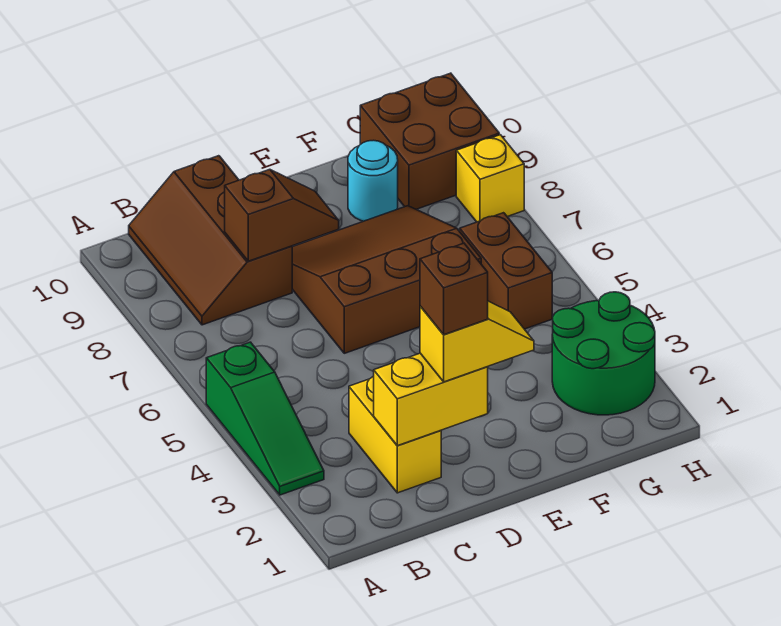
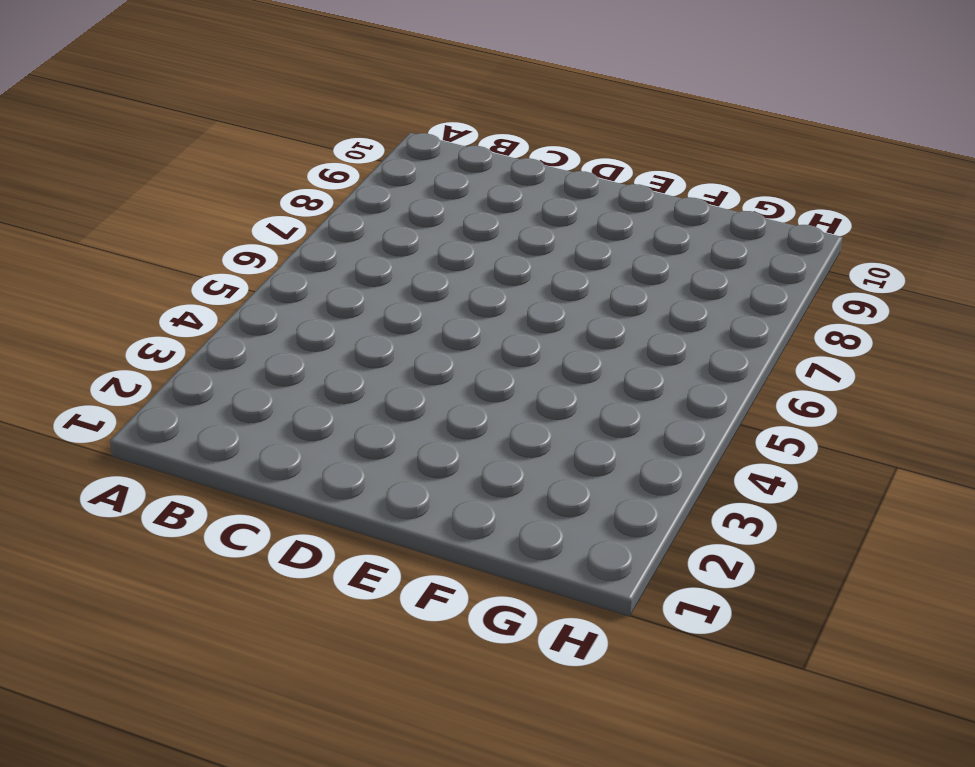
none -> green slope A3:A5 level 1 top 5
none -> brown slope B8:C10 level 1 top C
none -> yellow brick C2:C3 level 1

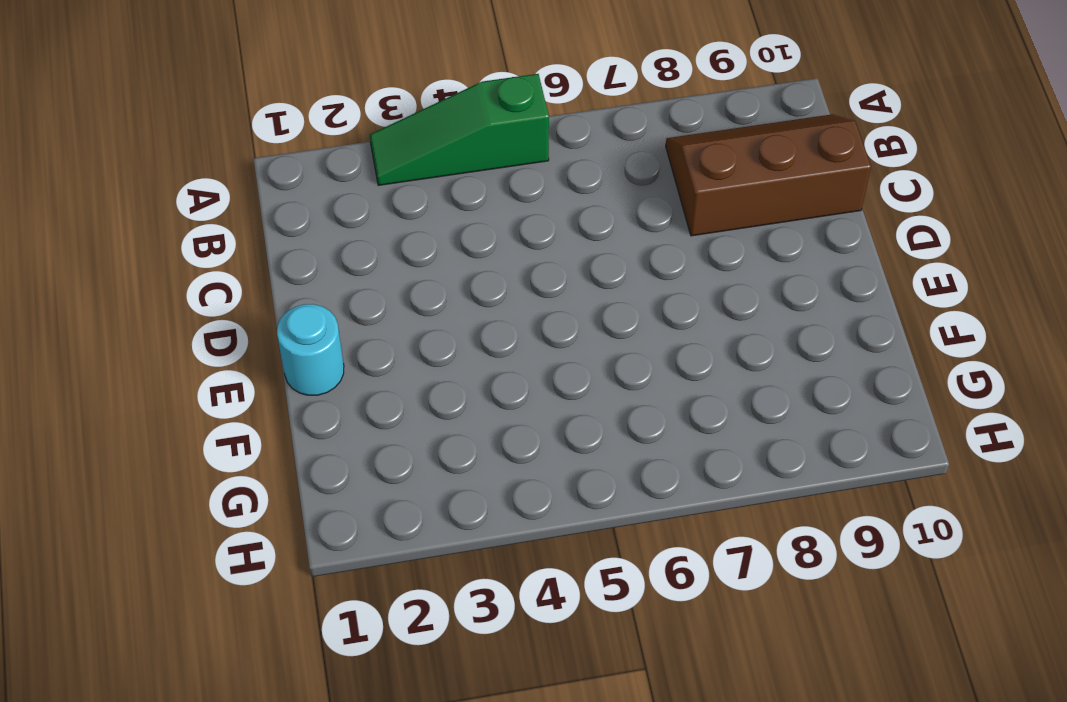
cyan round brick E1 level 1 -> cyan round brick F9 level 1
none -> yellow brick C2:C3 level 1
none -> brown slope D6:F8 level 1 top 6
none -> green round brick G2:H3 level 1

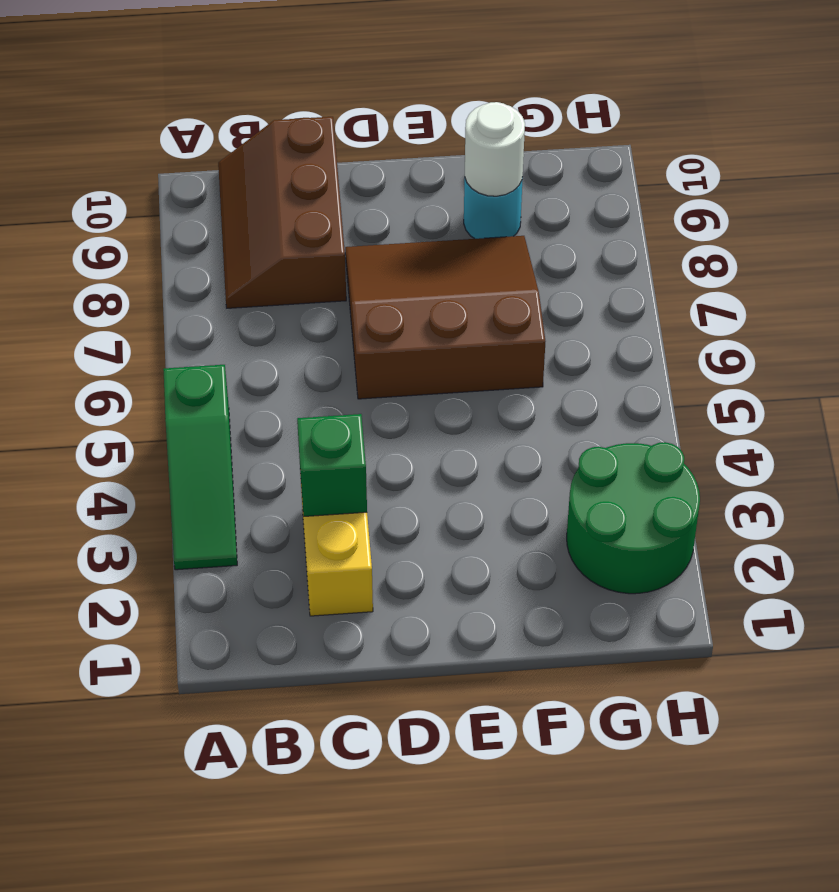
green brick C3 level 2 -> none
white round brick F9 level 2 -> none
none -> brown brick G5:G6 level 1
none -> brown brick G9:H10 level 1
none -> yellow brick H8 level 1

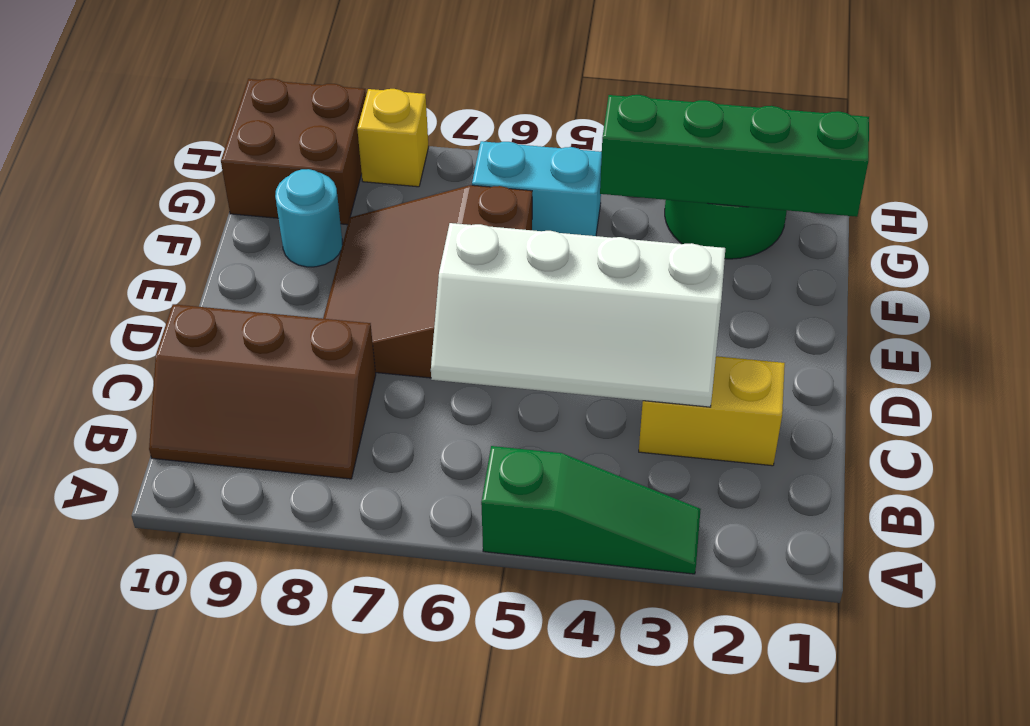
white slope C3:D6 level 2 top D -> none
green brick G1:G4 level 2 -> none
cyan brick G5:G6 level 1 -> brown brick G5:G6 level 1
none -> yellow brick C2:D2 level 2
none -> brown slope C8:D8 level 2 top C
none -> yellow slope D2:E2 level 3 top D

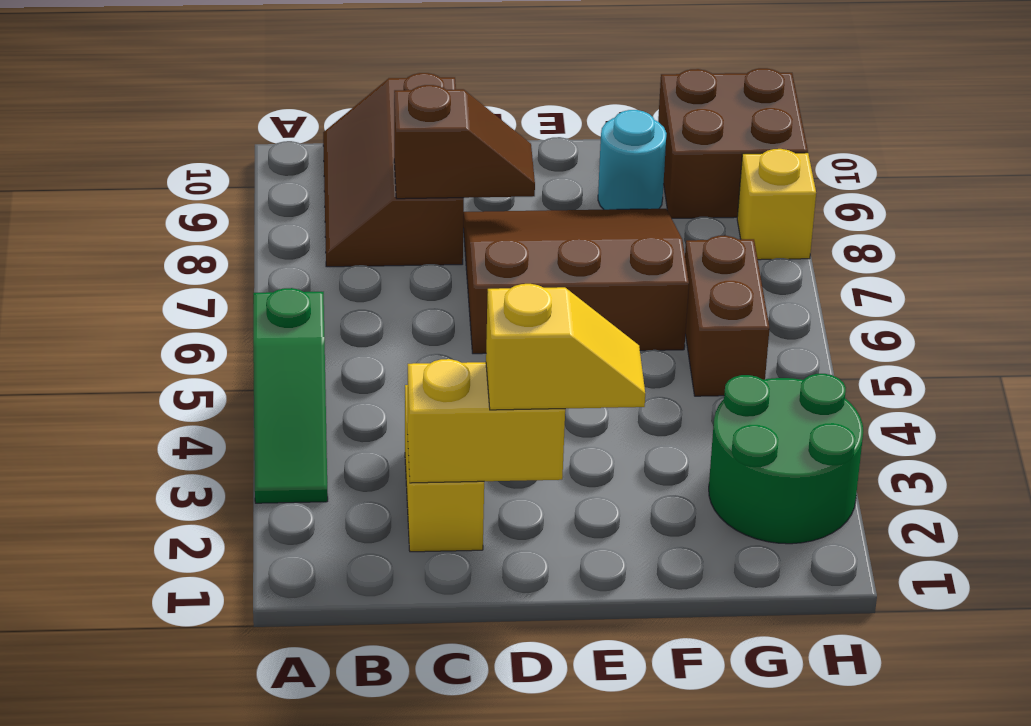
none -> brown brick D2 level 4

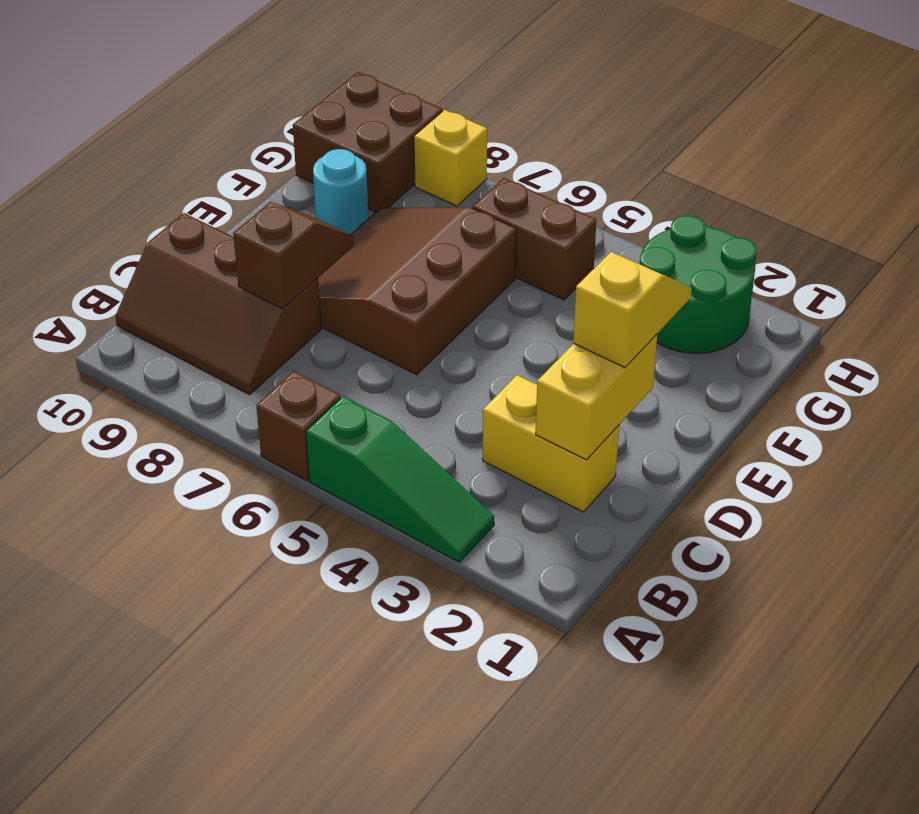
brown brick A6 level 1 -> brown brick D2 level 4

